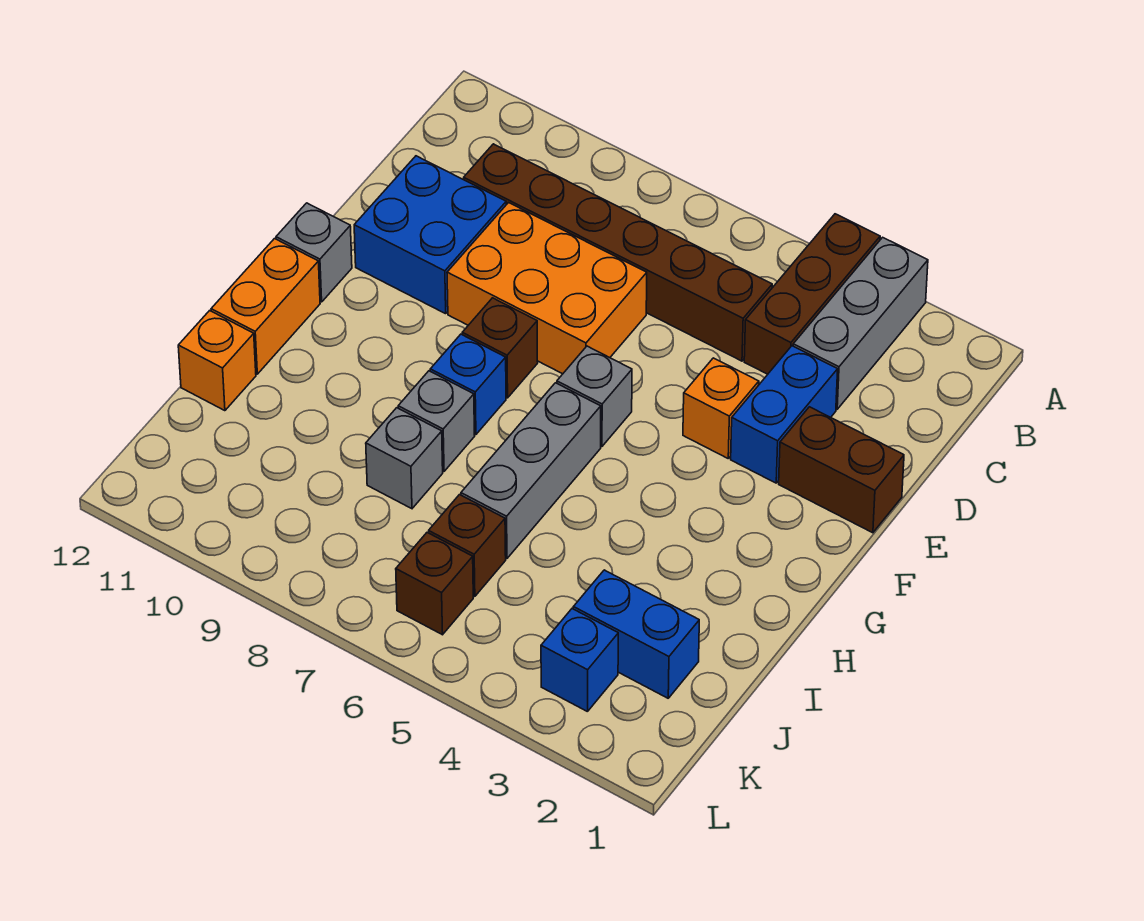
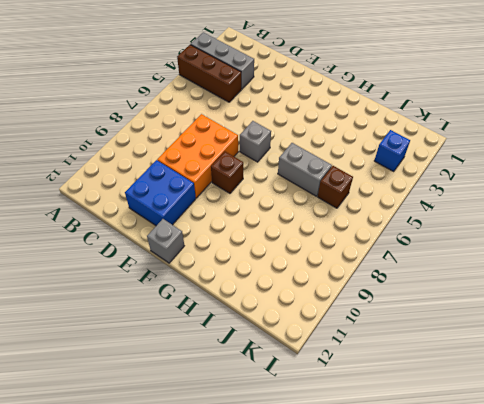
grey brick H6:I6 level 1 -> grey brick G6:I6 level 1
none -> brown brick C5:C10 level 1
none -> blue brick D3:E3 level 1
none -> brown brick E1:E2 level 1

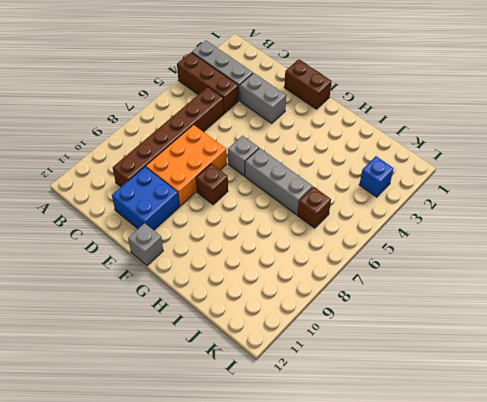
grey brick D3:E3 level 1 -> blue brick D3:E3 level 1
brown brick E1:F1 level 1 -> brown brick E1:E2 level 1
none -> orange brick E4 level 1
none -> blue brick G8 level 1
none -> orange brick G12:H12 level 1

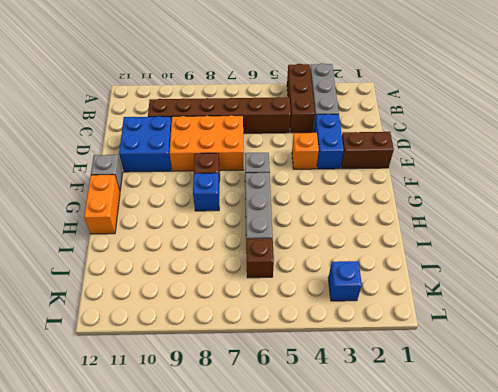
none -> grey brick H8 level 1
none -> grey brick I8 level 1
none -> orange brick I12 level 1

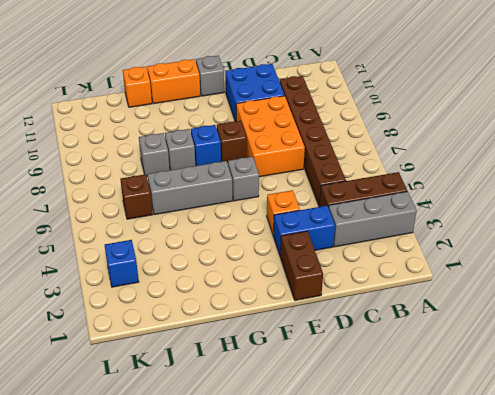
none -> blue brick J2:J3 level 1
none -> brown brick K6 level 1

